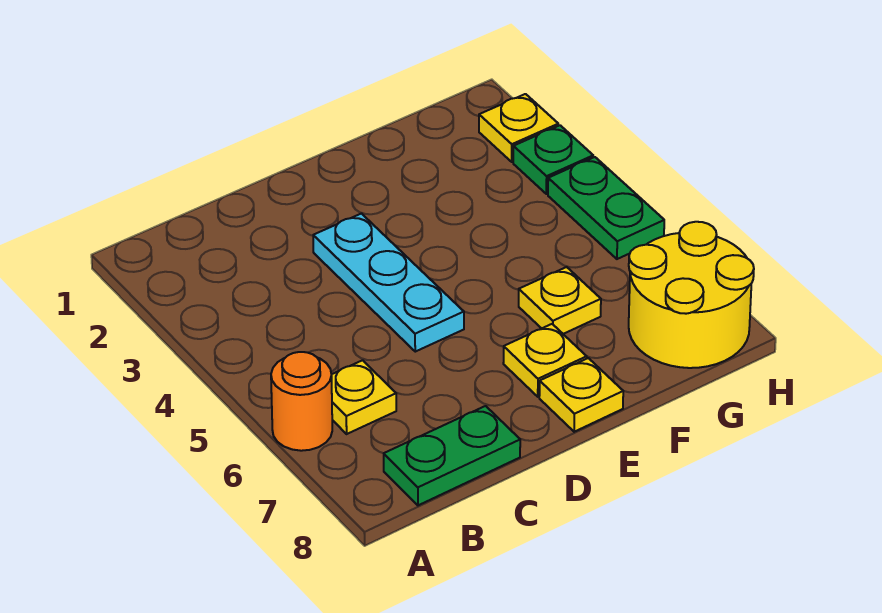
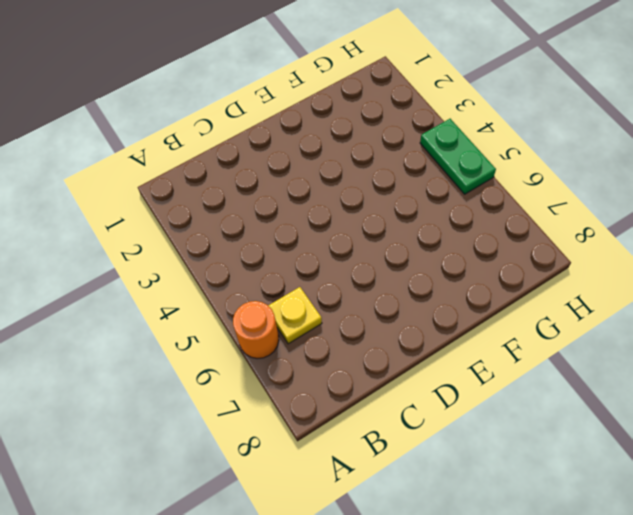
none -> green plate B8:C8 level 1
none -> cyan plate D3:D5 level 1

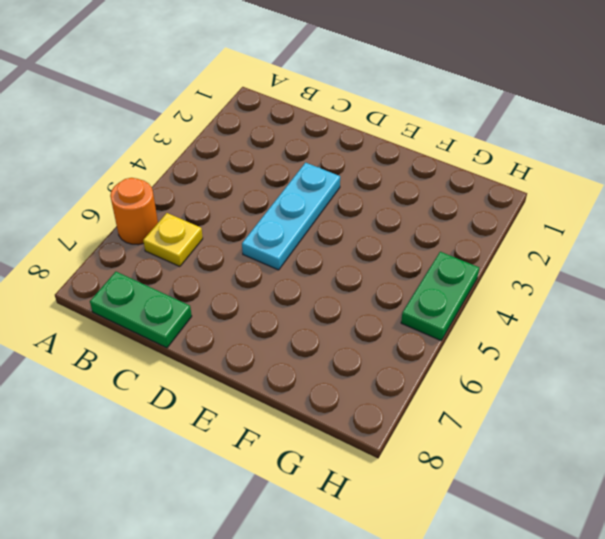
none -> yellow plate E7 level 1
none -> yellow plate E8 level 1

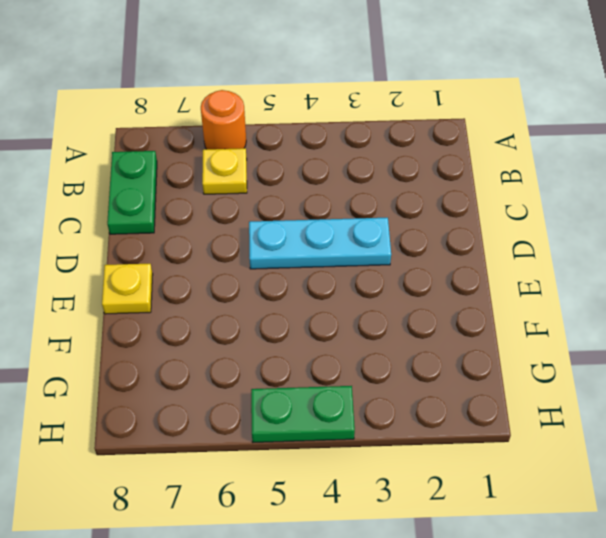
none -> yellow plate E7 level 1
none -> yellow plate F6 level 1

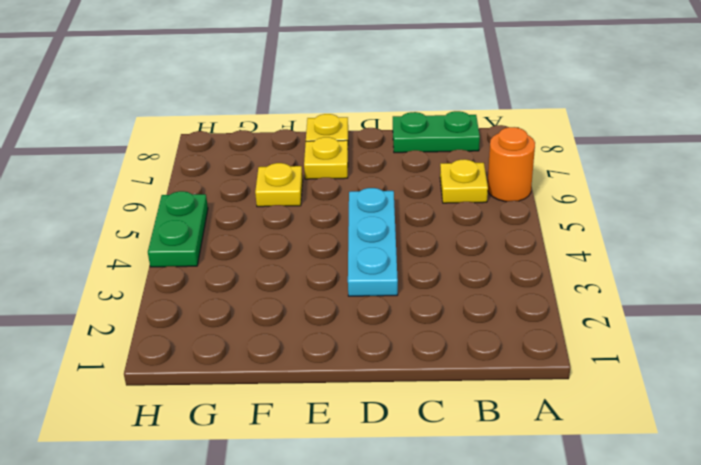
none -> yellow round brick G7:H8 level 1
none -> yellow plate H2 level 1

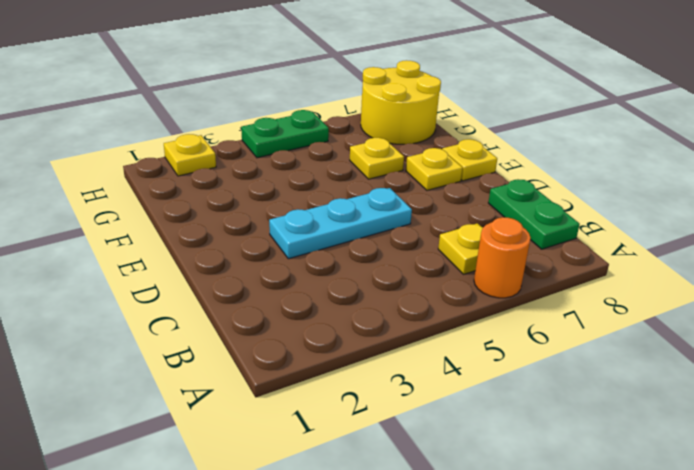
none -> green plate H3 level 1

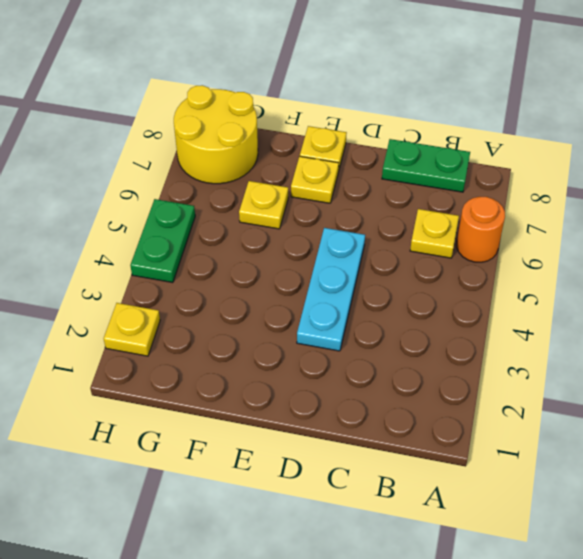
none -> green plate H3 level 1

